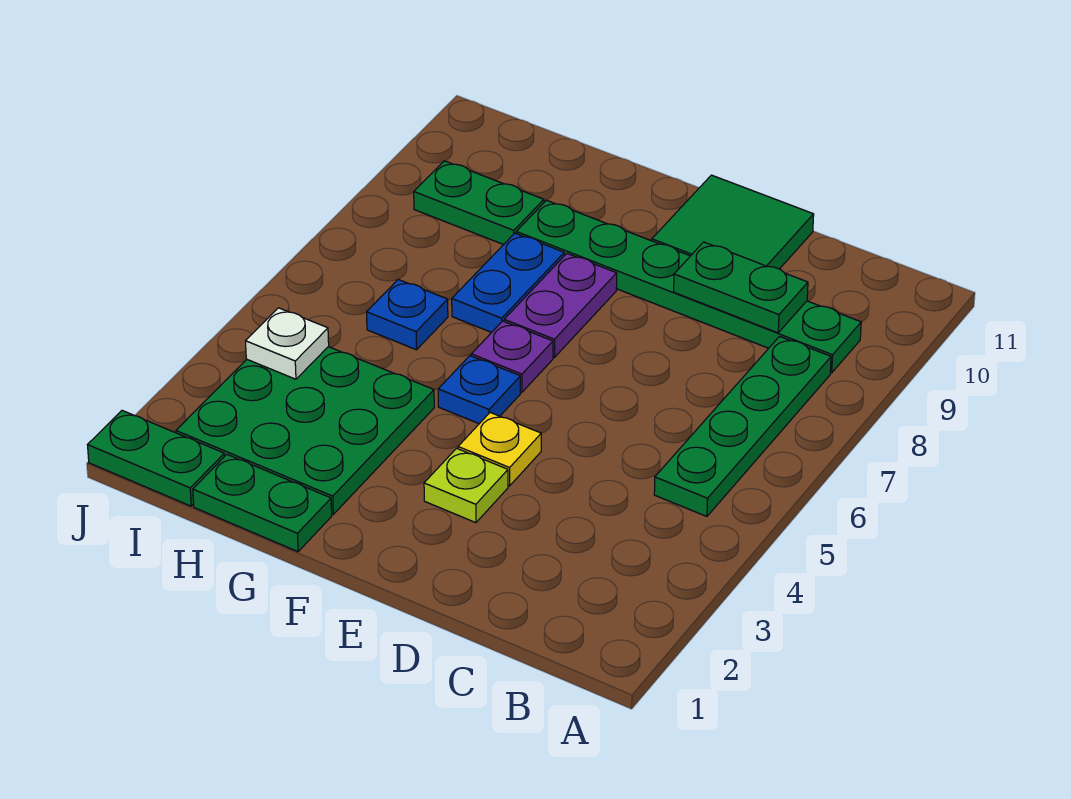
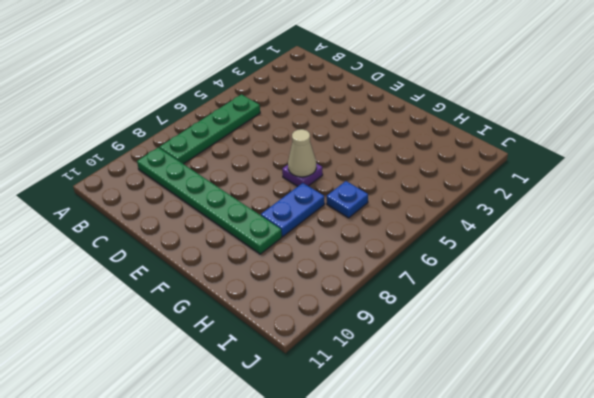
tan cone F6 level 2 -> none
none -> green tile D10:E11 level 1
none -> lime plate E3 level 1
none -> yellow plate E4 level 1

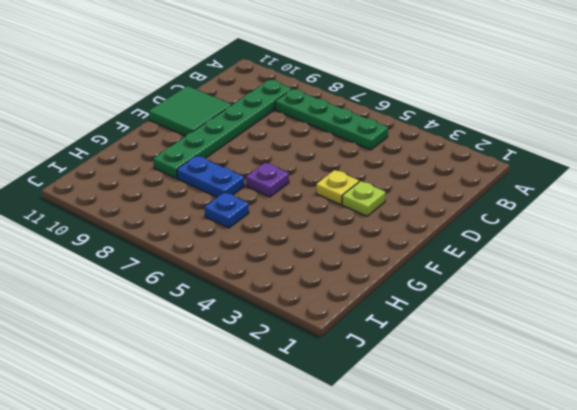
none -> blue plate F5 level 1
none -> purple plate F7:F8 level 1
none -> green plate G1:H1 level 1

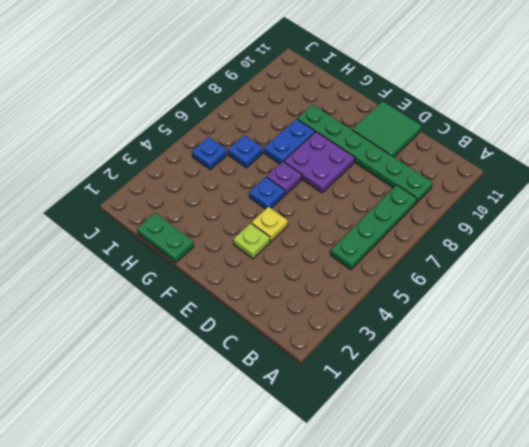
purple plate E7:F8 level 1 -> purple plate F7:F8 level 1
blue plate I5 level 1 -> none
none -> green plate G2:I4 level 1
none -> green plate H9:I9 level 1
none -> green plate I1:J1 level 1

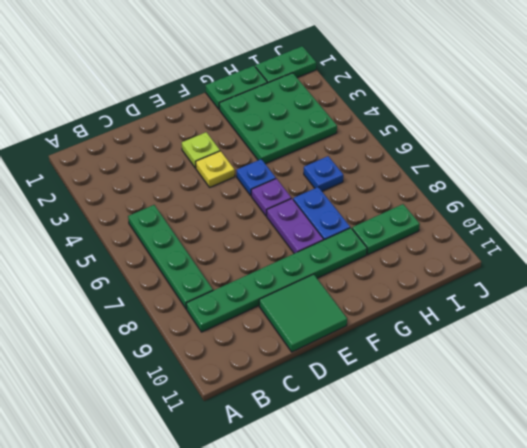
none -> green plate C9:D9 level 2
none -> white plate I4 level 2

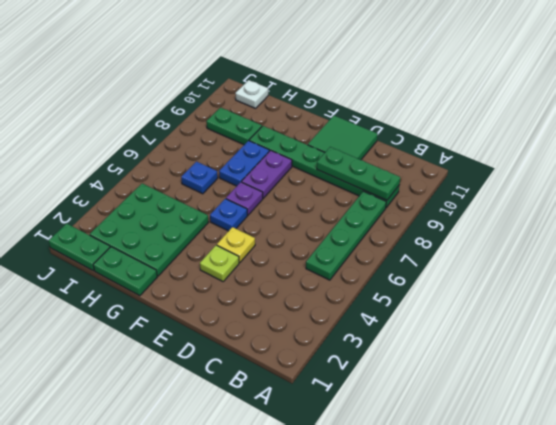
green plate B9:D9 level 2 -> green plate C9:D9 level 2
white plate I11 level 1 -> white plate I4 level 2

